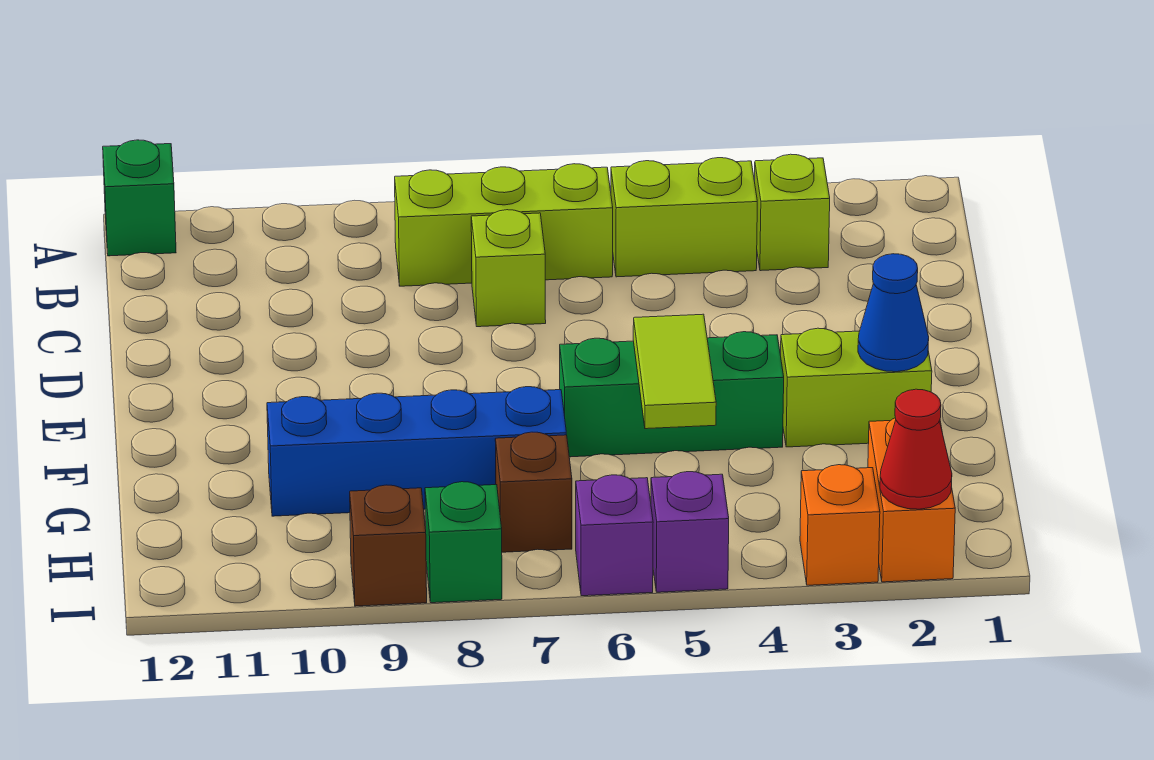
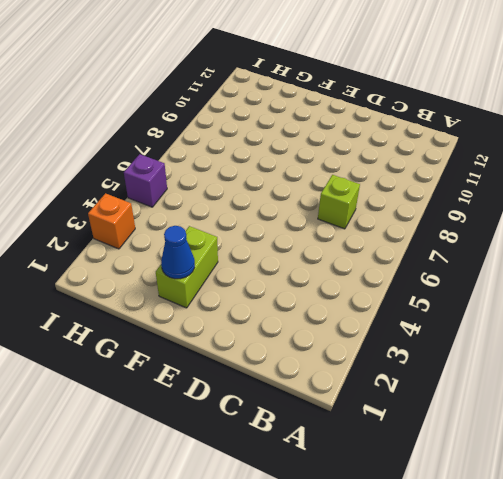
none -> green brick A12 level 1
none -> lime brick B3 level 1
none -> lime brick B4:B5 level 1

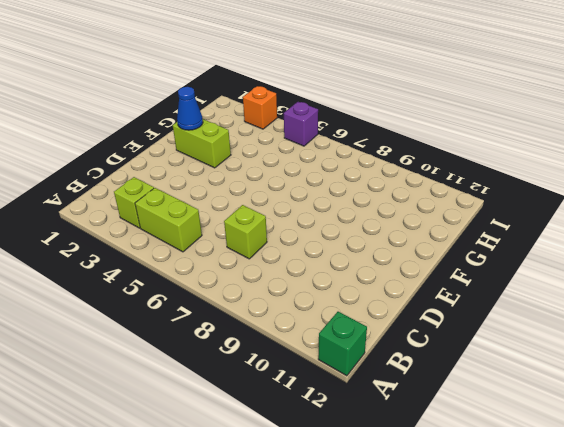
none -> lime brick B6:B8 level 1
none -> green brick F4:F6 level 1
none -> blue brick G7:G10 level 1

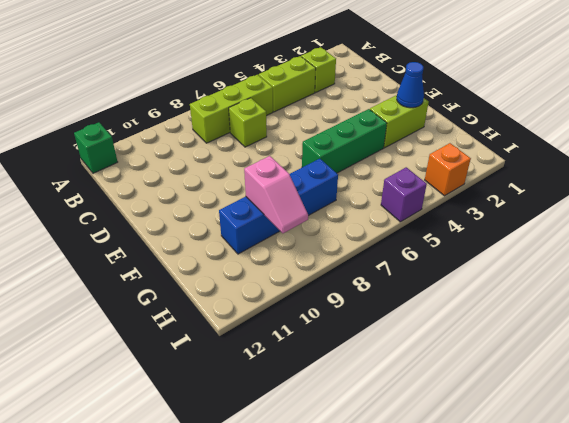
pink slope G9:H9 level 2 top G -> none
none -> orange brick H2:I2 level 1
none -> brown brick H7 level 1
none -> purple brick I6 level 1

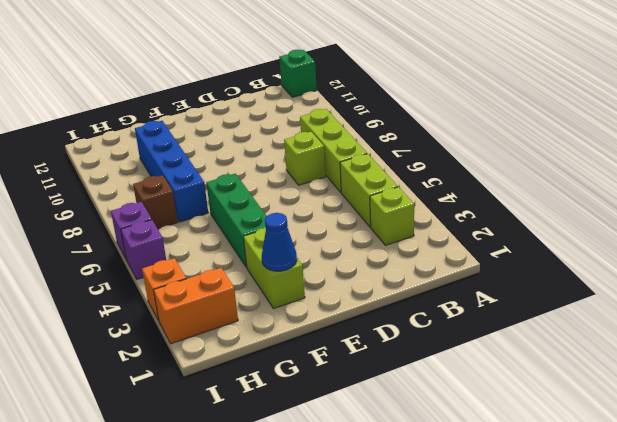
none -> green brick I8 level 1
none -> brown brick I9 level 1
none -> lime tile F5:G5 level 2

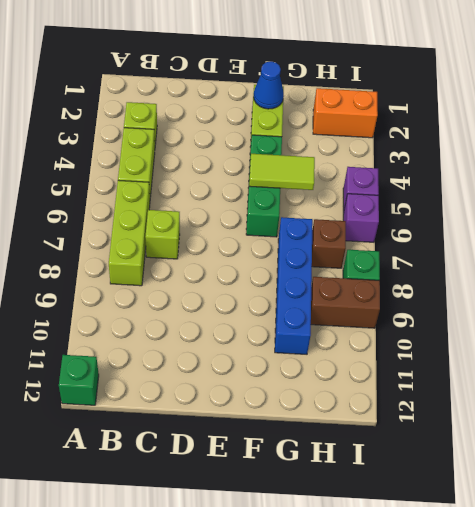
brown brick H9:I9 level 1 -> brown brick I9 level 1
none -> orange brick I3 level 1
none -> red cone I2 level 2

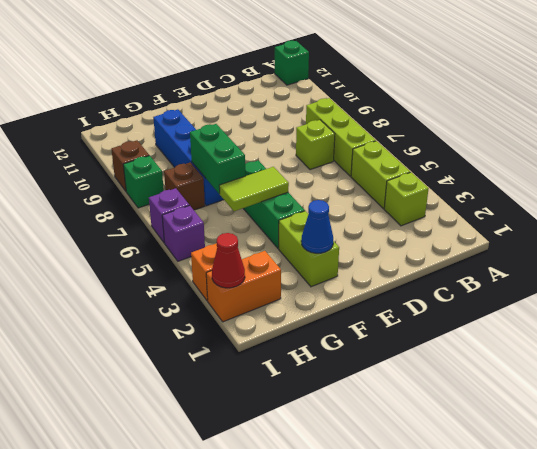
green brick G6:G7 level 2 -> none

